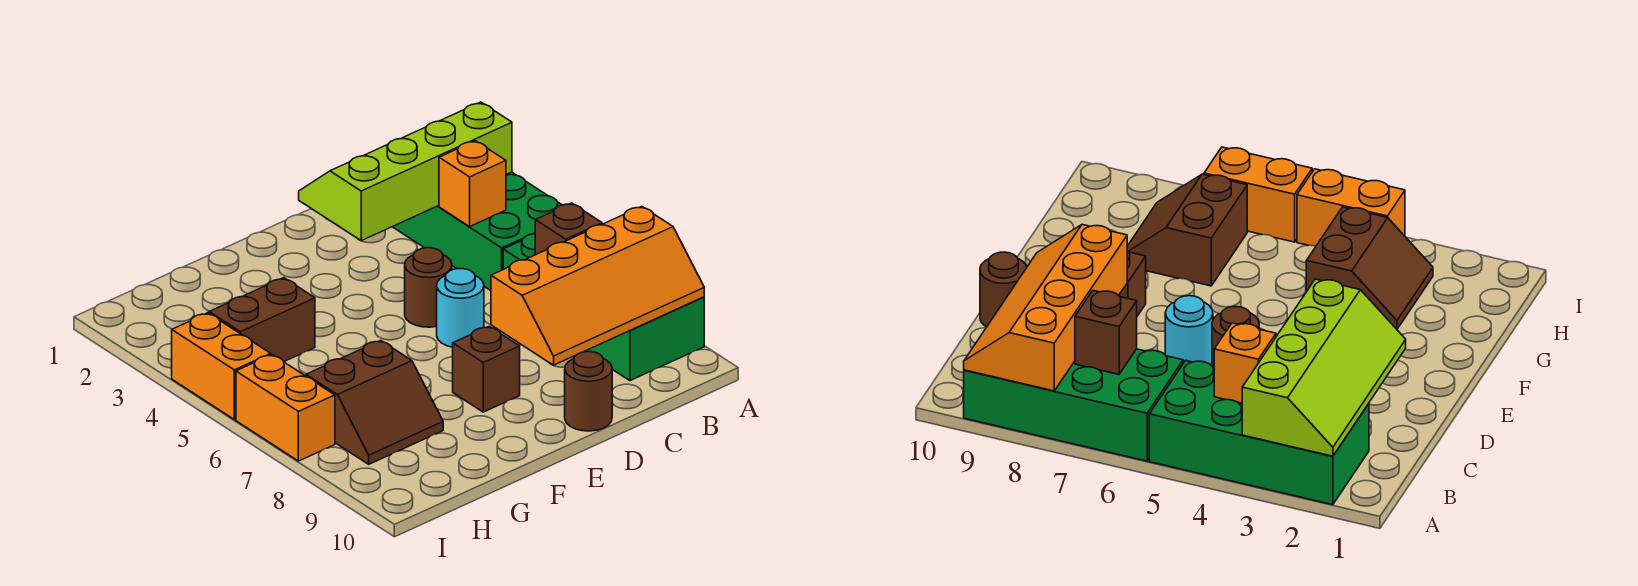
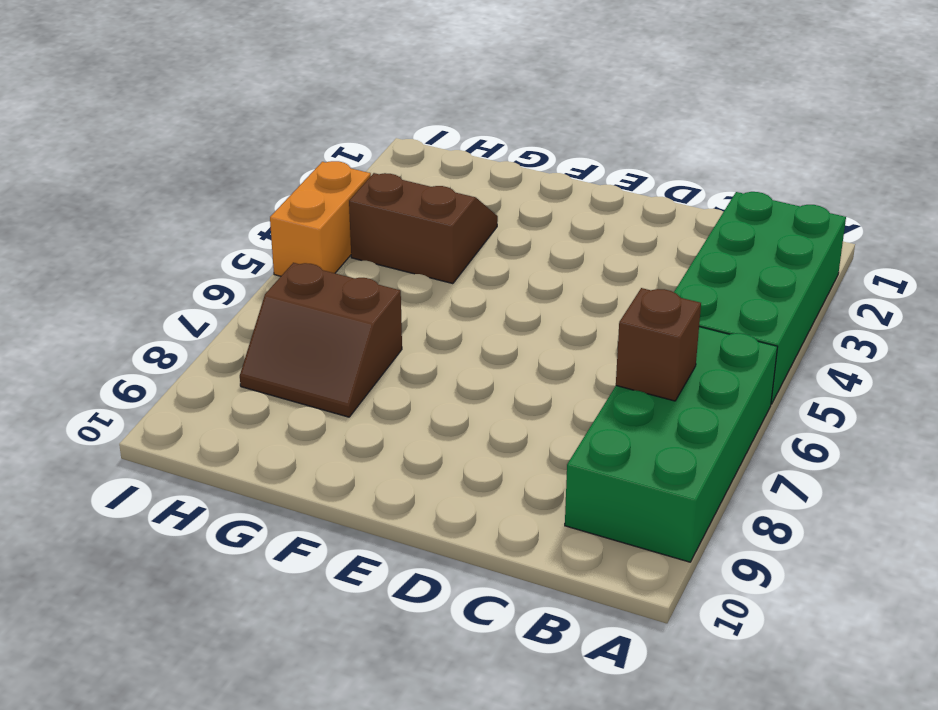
none -> brown round brick D5 level 1
none -> cyan round brick D6 level 1
none -> brown round brick D10 level 1

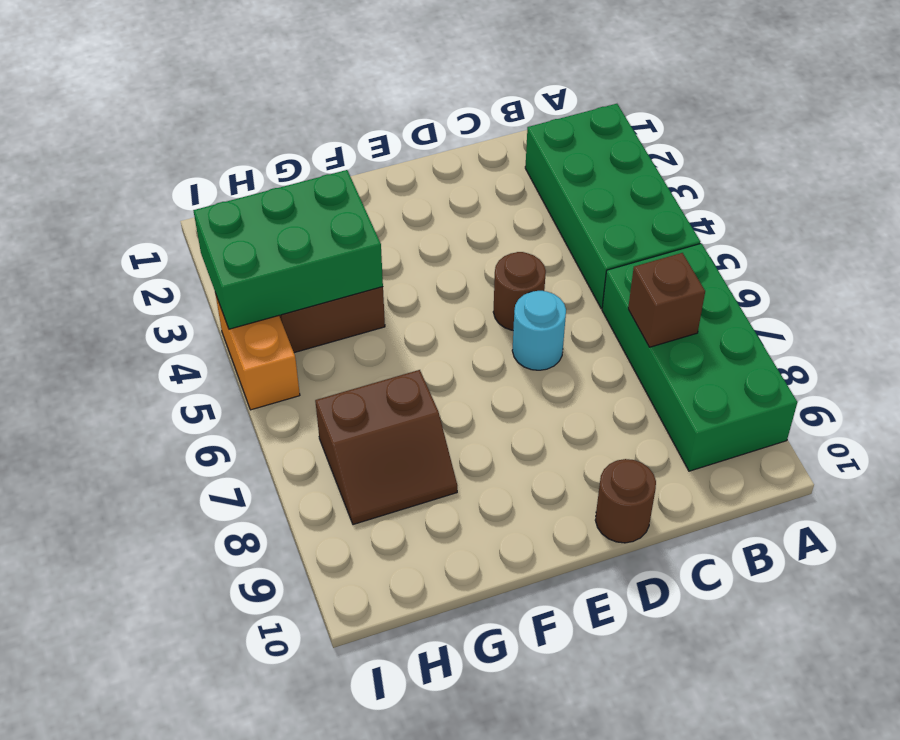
green brick G3:I4 level 2 -> none
none -> brown brick E8 level 1
none -> orange brick I6:I7 level 1
none -> lime slope A2:D3 level 2 top 3

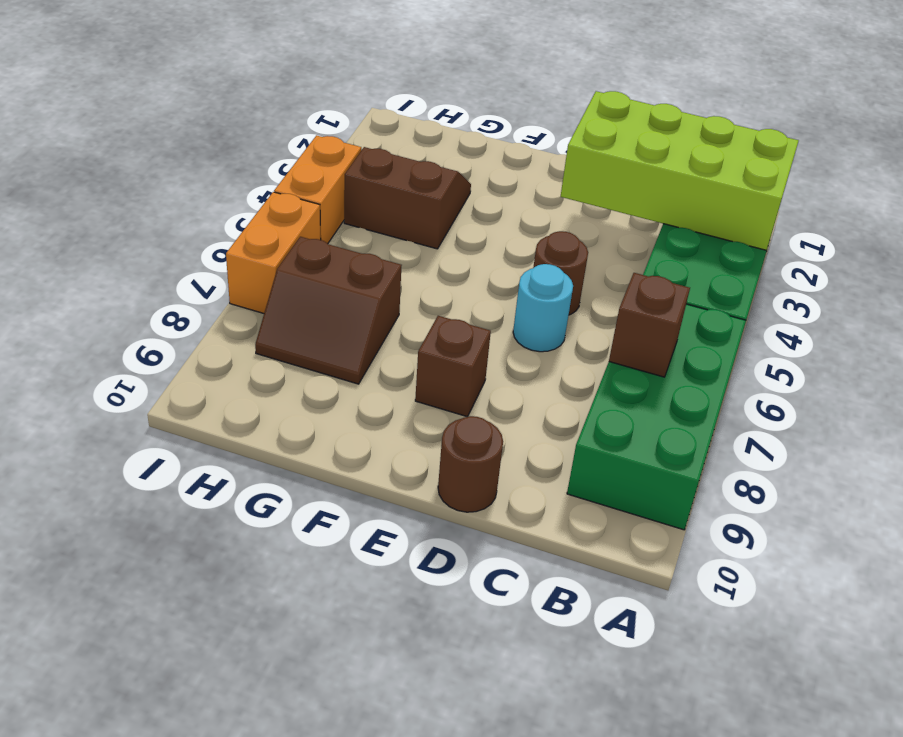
lime brick A2:D3 level 2 -> lime slope A2:D3 level 2 top 3
none -> orange slope A8:D9 level 2 top 8
none -> orange brick B4 level 2

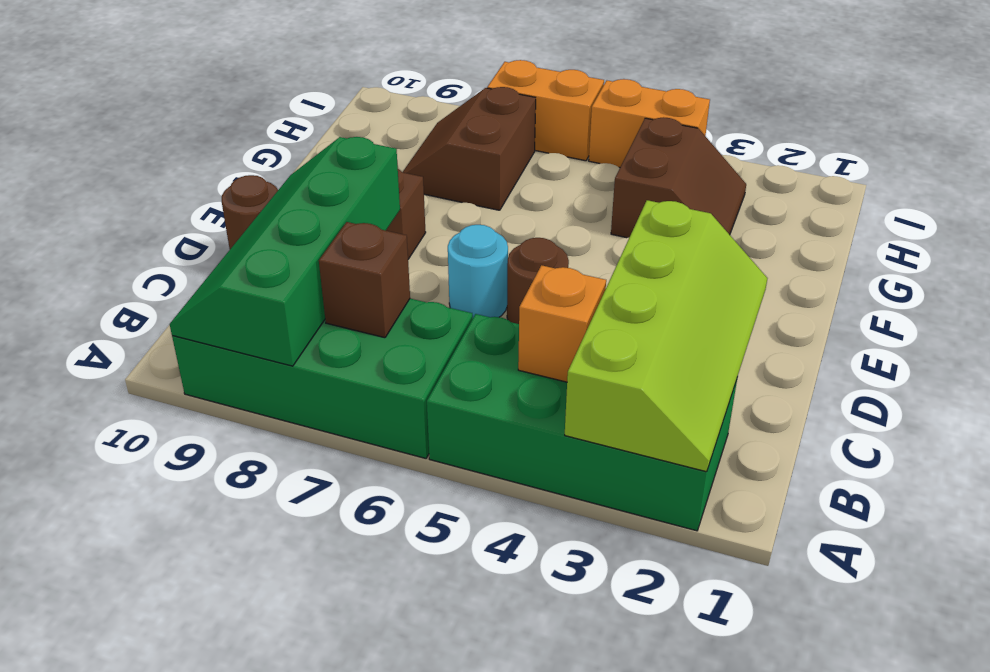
green slope A8:D9 level 2 top 8 -> orange slope A8:D9 level 2 top 8

